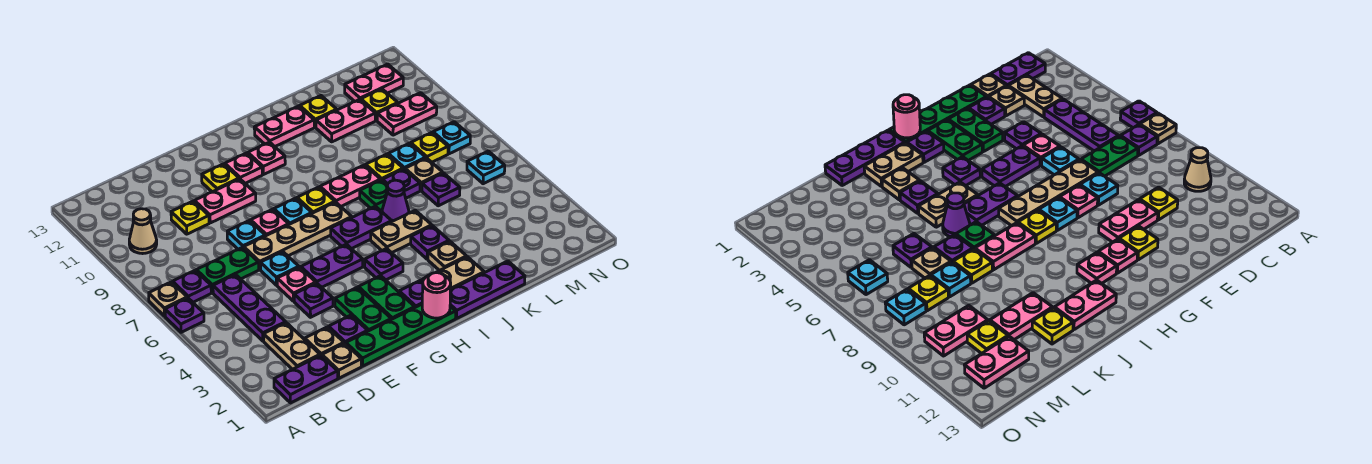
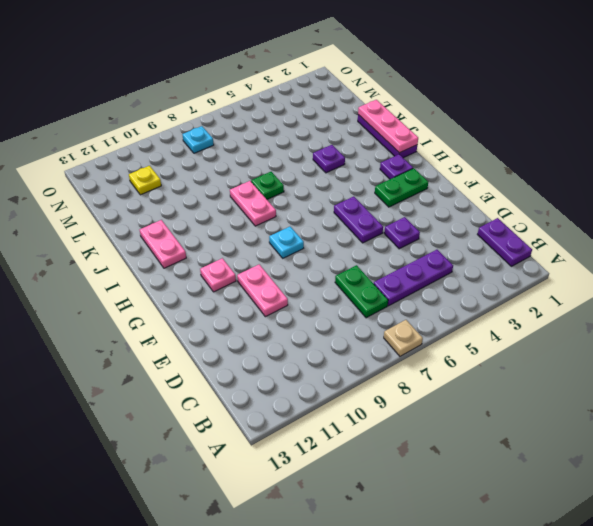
pink plate I1:K1 level 2 -> none
none -> purple plate A6 level 1
none -> purple plate B7 level 1
none -> tan cone B10 level 1
none -> tan plate C2:C3 level 1

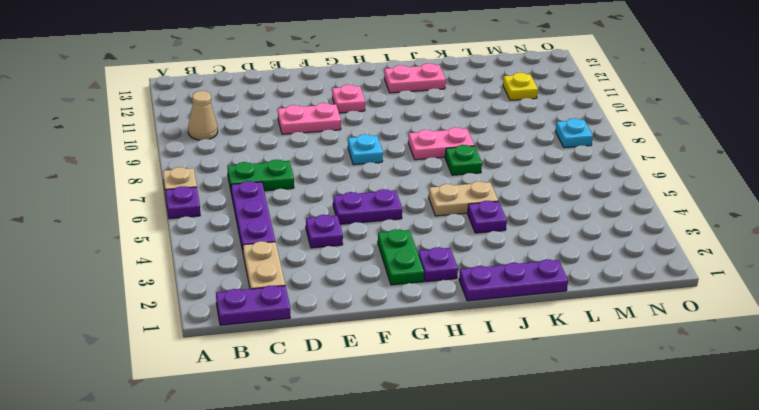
none -> purple plate B7 level 1
none -> tan plate D1 level 1
none -> tan plate D2 level 1
none -> yellow plate D10 level 1

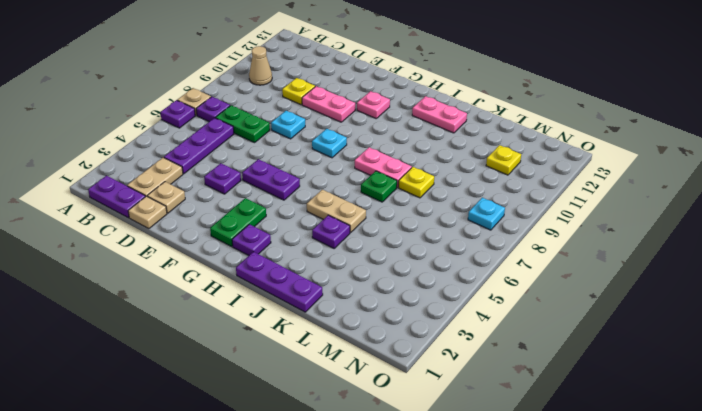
none -> green plate E1:H1 level 1
none -> purple plate E2 level 1
none -> pink plate E5 level 1
none -> cyan plate E6 level 1

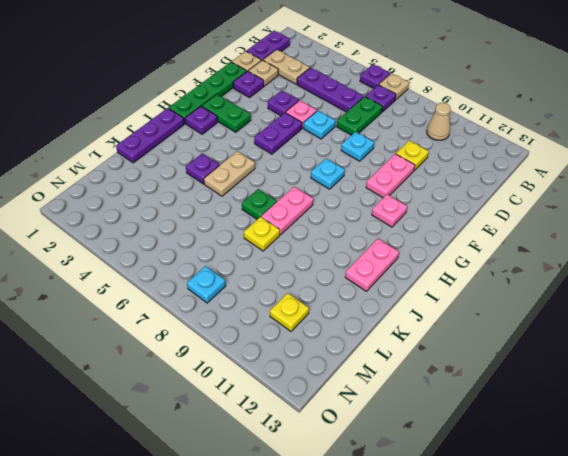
none -> tan plate E7:H7 level 1
none -> green plate F2:F3 level 1
none -> pink plate F8 level 1
none -> yellow plate F11 level 1

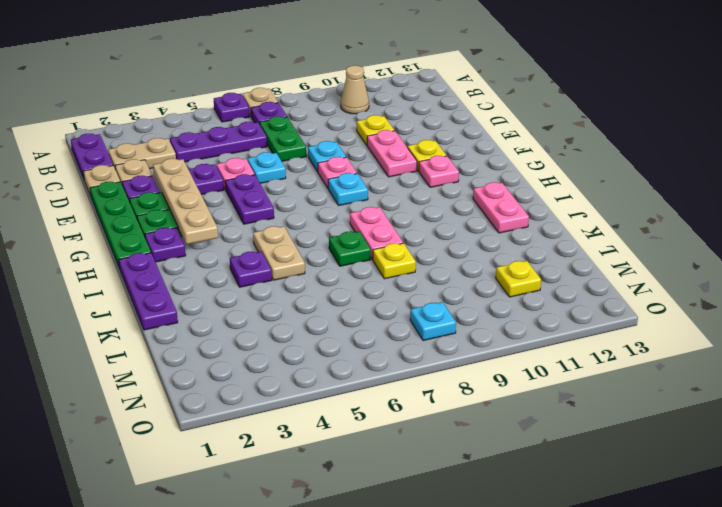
tan plate E3:H3 level 2 -> tan plate E7:H7 level 1
none -> purple plate H4 level 1
none -> purple plate H6:I6 level 1
none -> yellow plate H8 level 1
none -> pink plate H11 level 1

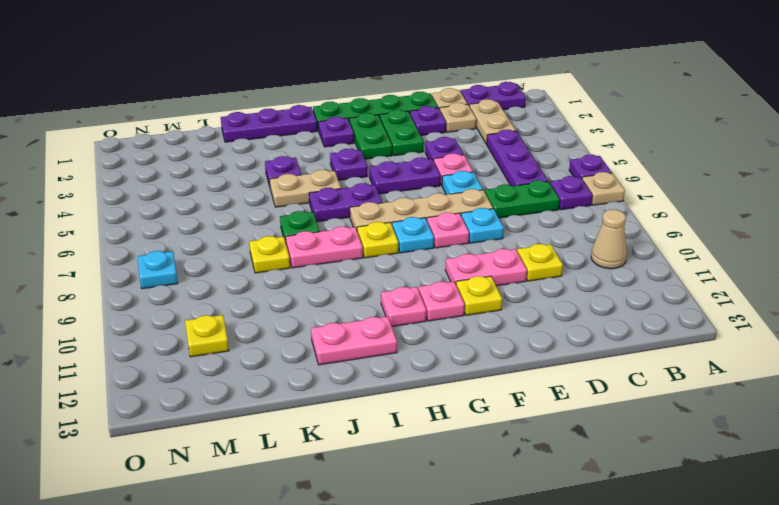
none -> tan plate I2:J2 level 1
none -> tan plate J3 level 1
none -> purple cone J6 level 1
none -> purple plate K7 level 1

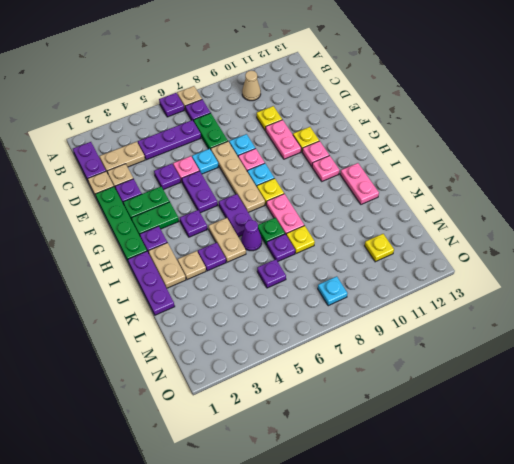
none -> pink plate K11:L11 level 1
none -> yellow plate K12 level 1
none -> tan plate L7 level 1
none -> cyan plate L8 level 1

